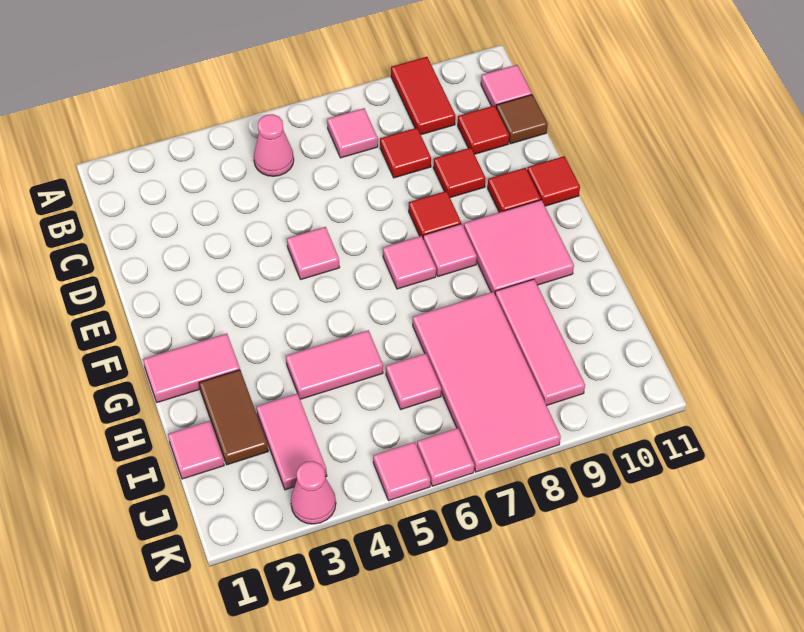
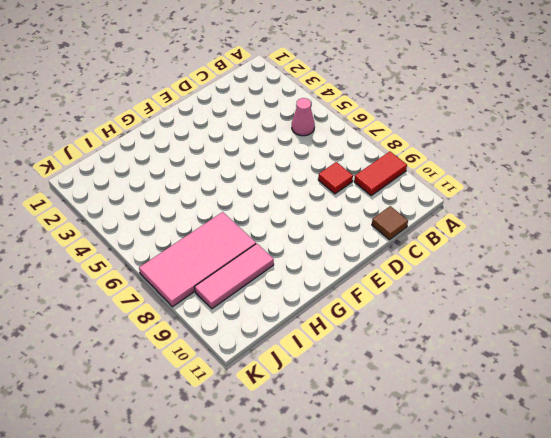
none -> pink tile B7 level 1
none -> pink tile B11 level 1
none -> red tile C10 level 1

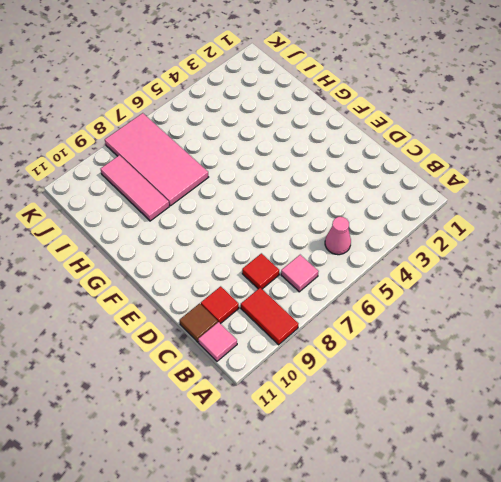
none -> red tile D9 level 1
none -> pink tile E5 level 1
none -> red tile E8 level 1

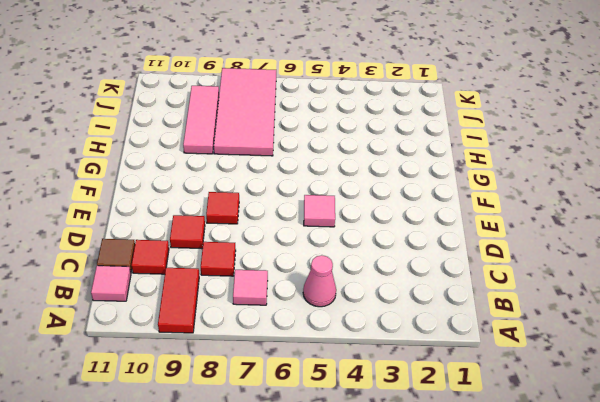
none -> red tile E10 level 1
none -> red tile E11 level 1
none -> pink tile F7 level 1

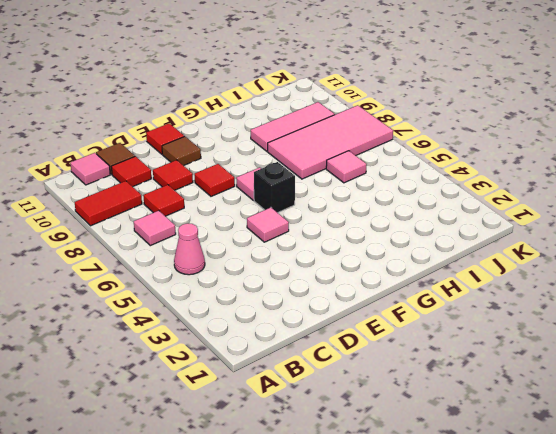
brown tile E10 level 1 -> red tile E10 level 1
black brick F6 level 1 -> none
none -> pink tile F8 level 1
none -> pink tile F9:G10 level 1
none -> pink tile G1:G2 level 1

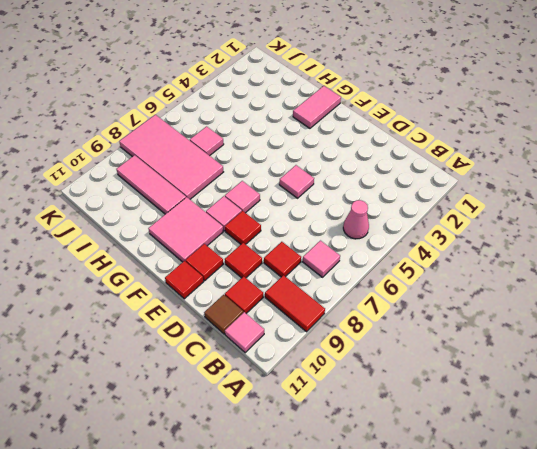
none -> brown tile H2:I2 level 1
none -> pink tile H4:H5 level 1
none -> pink tile I1 level 1

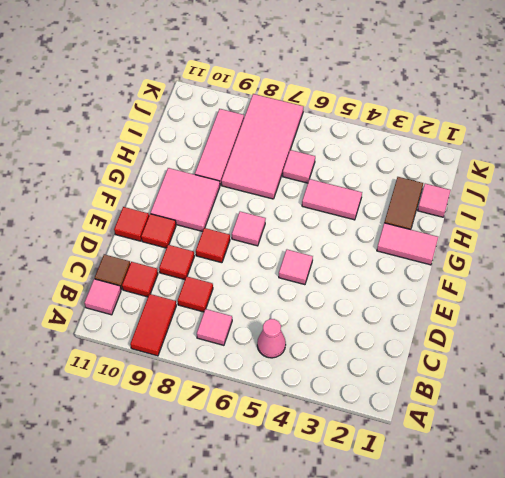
none -> pink tile F8 level 1
none -> pink tile I3:J3 level 1
none -> pink cone K3 level 1

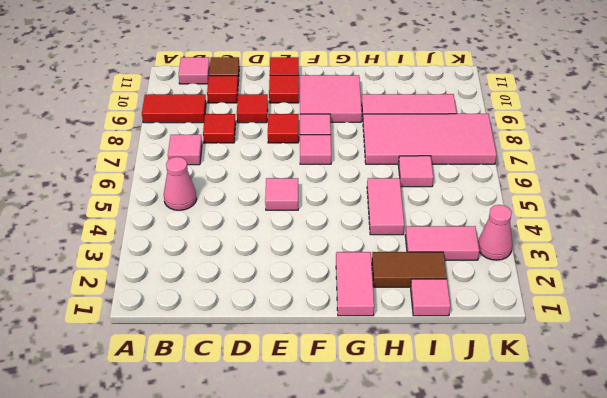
none -> pink tile K5 level 1
none -> pink tile K6 level 1

